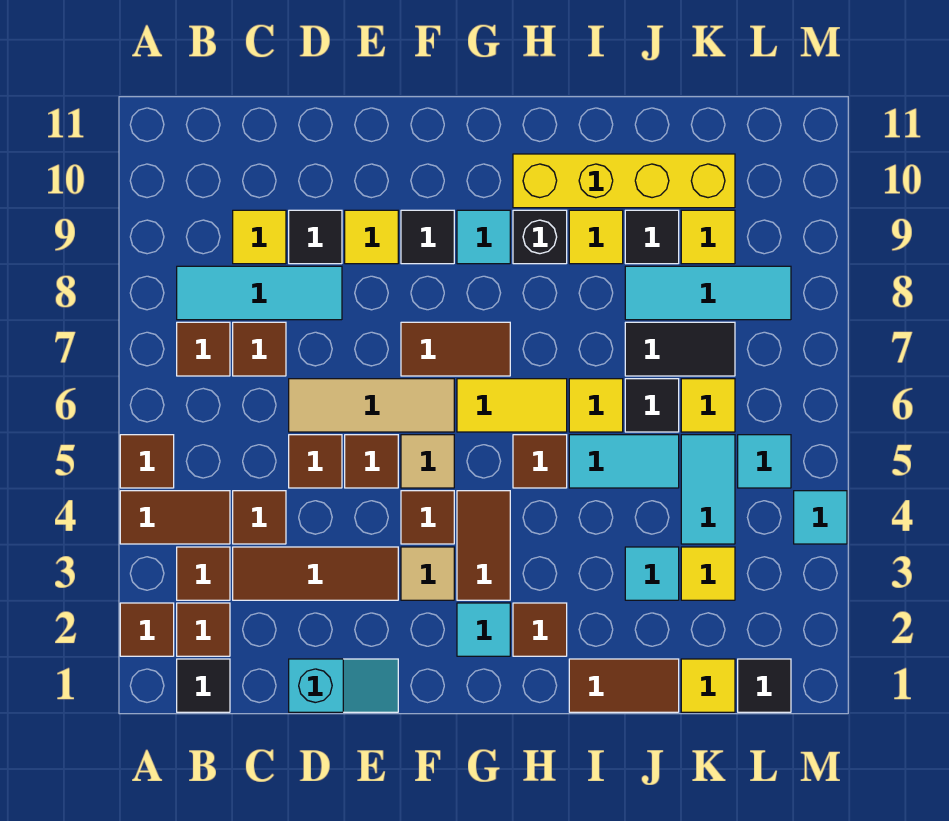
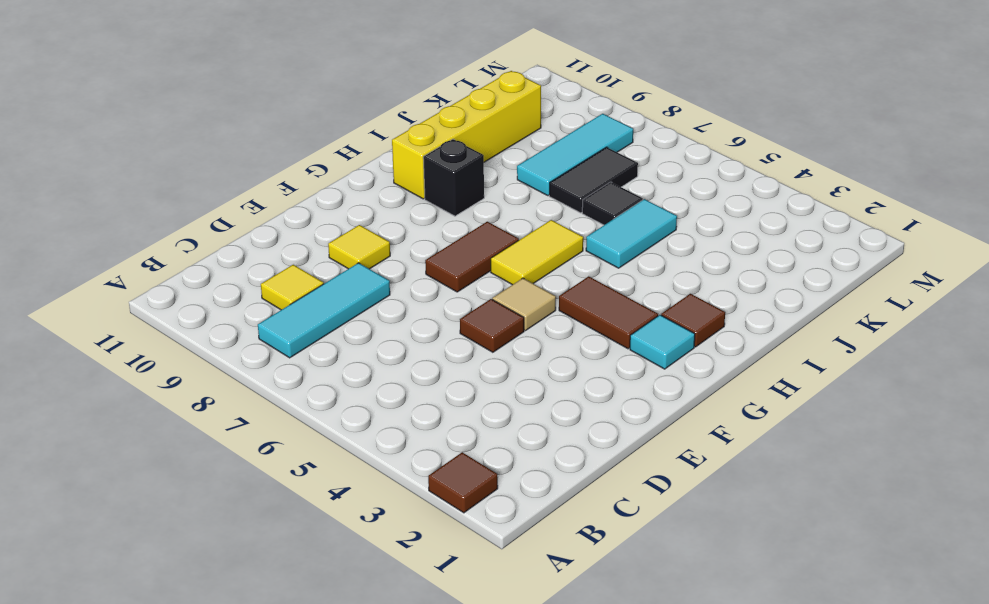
none -> brown tile A4:B4 level 1
none -> brown tile A5 level 1
none -> black tile B1 level 1
none -> brown tile B2 level 1

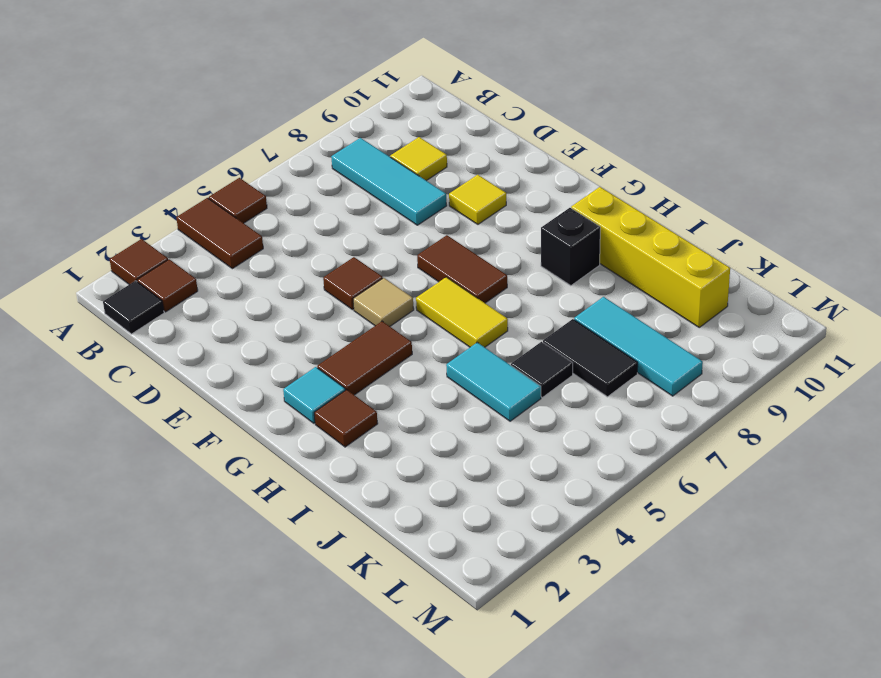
none -> brown tile B3 level 1
none -> brown tile B7 level 1
none -> brown tile C3:E3 level 1
none -> brown tile C4 level 1

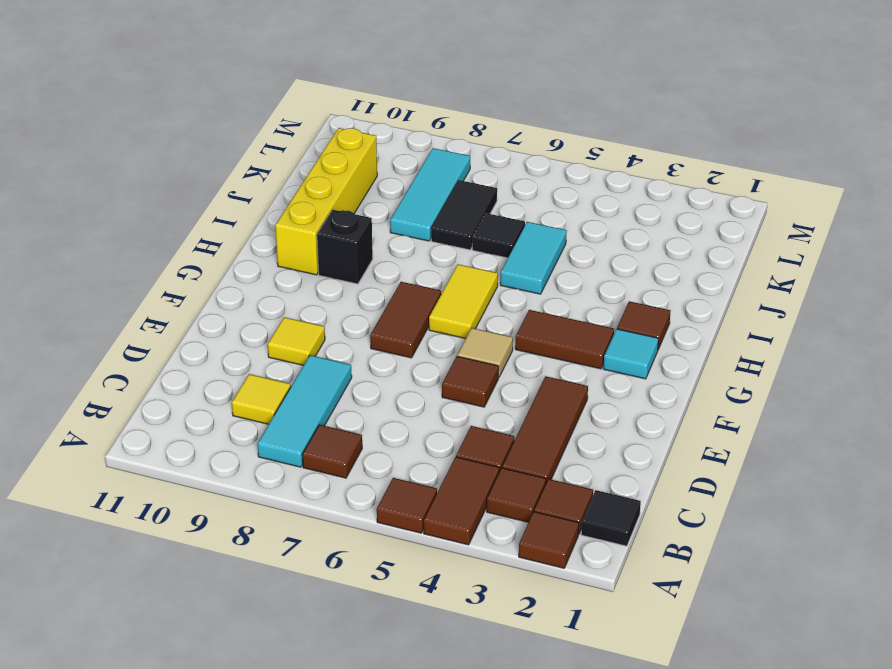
none -> brown tile C7 level 1
none -> cyan slope D1:E1 level 1 top D
none -> brown tile D5 level 1
none -> tan tile D6:F6 level 1

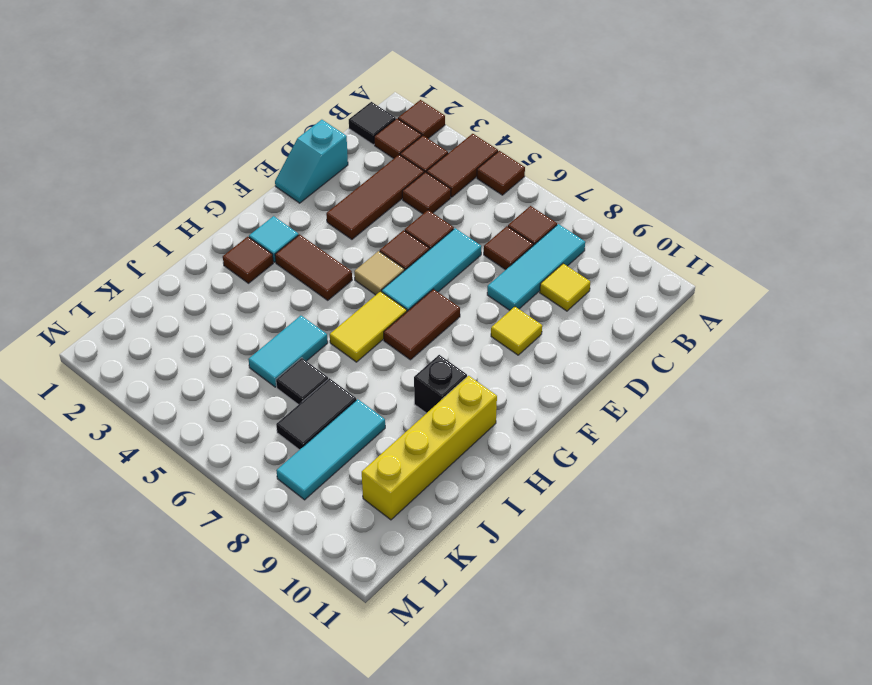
cyan tile D6:F6 level 1 -> tan tile D6:F6 level 1
none -> black tile D9 level 1
none -> tan tile F3 level 1
none -> brown tile F4 level 1
none -> black tile F9 level 1

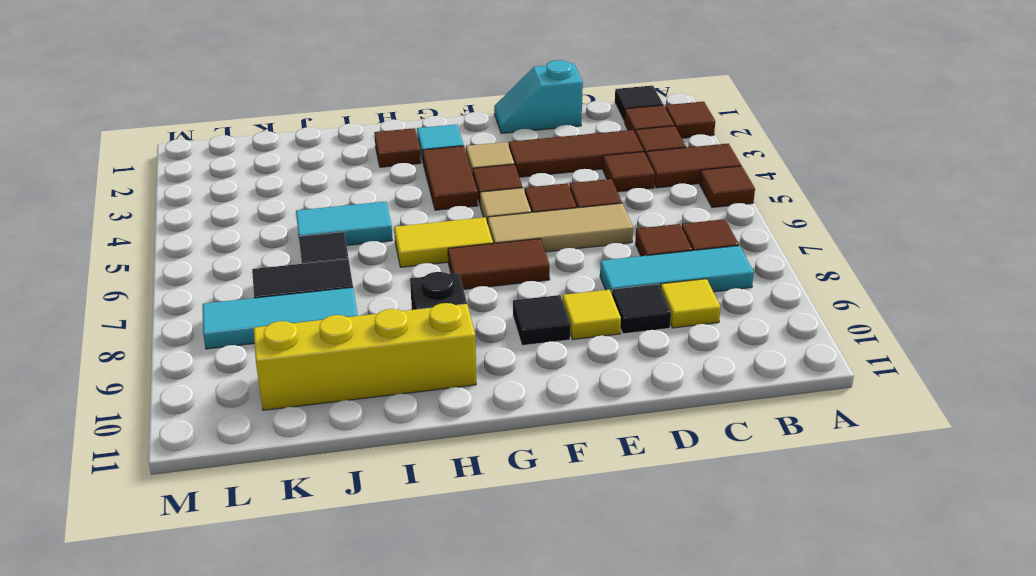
none -> cyan tile G9 level 1
none -> brown tile H5 level 1
none -> brown tile I1:J1 level 1
none -> yellow tile I6 level 1

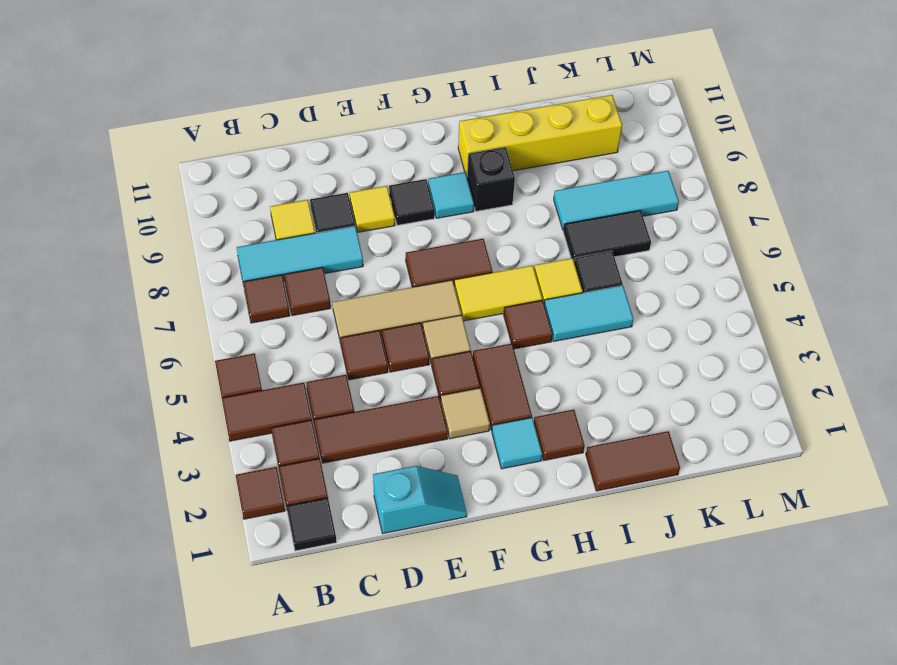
none -> yellow tile I9 level 1
none -> cyan tile J3 level 1
none -> black tile J9 level 1
none -> yellow tile K1 level 1

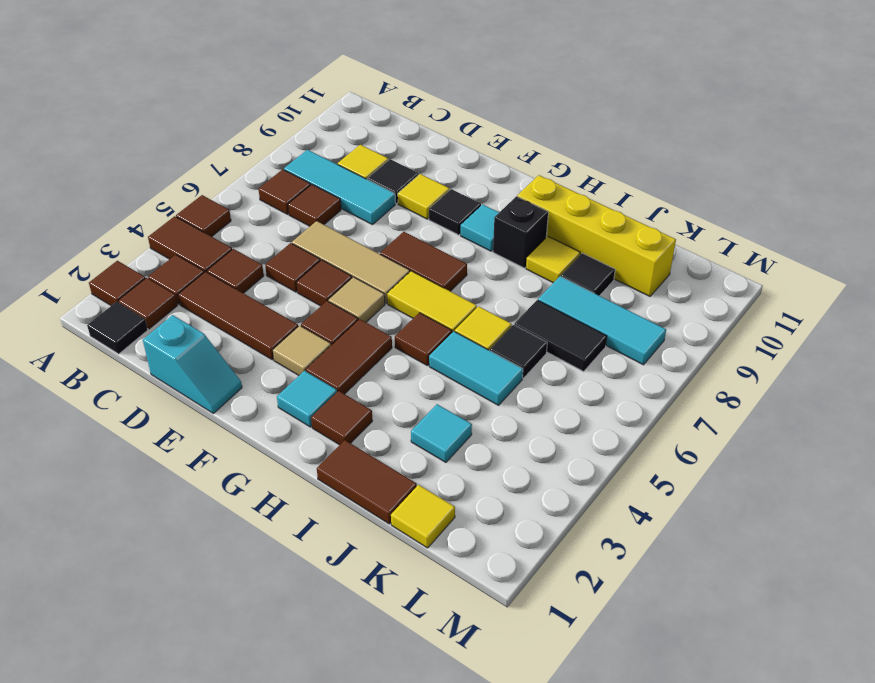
none -> yellow tile K3 level 1
none -> cyan tile K4:K5 level 1
none -> yellow tile K6 level 1
none -> yellow tile K9 level 1

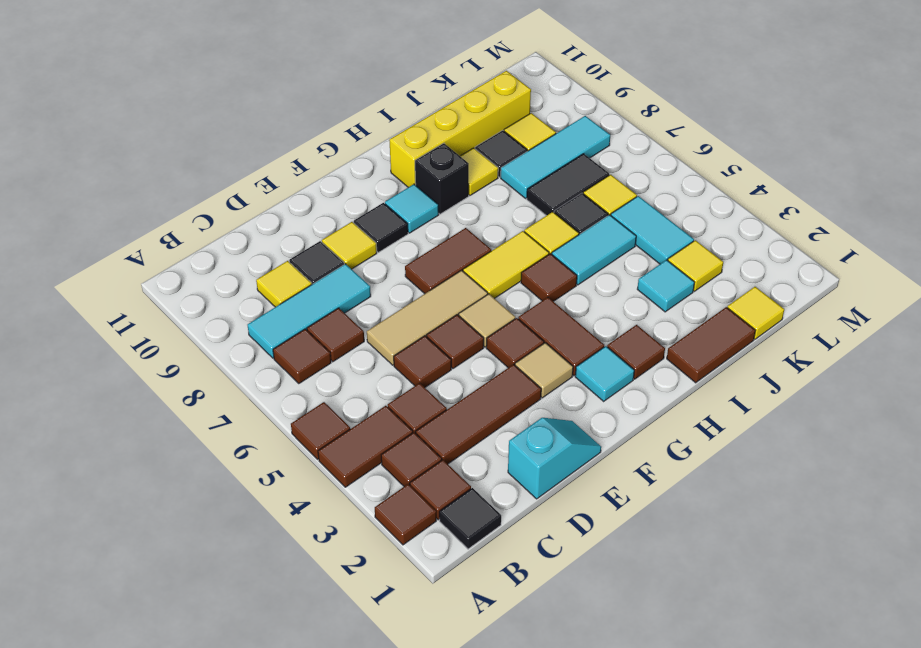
none -> black tile L1 level 1
none -> cyan tile L5 level 1
none -> cyan tile M4 level 1

